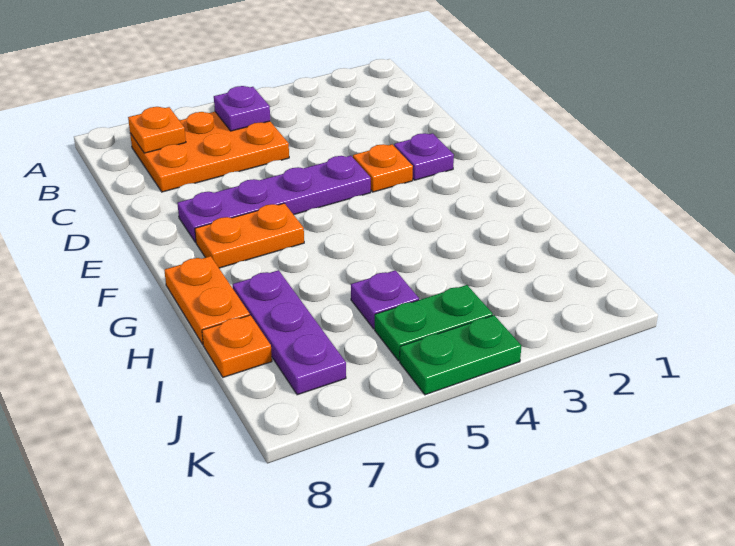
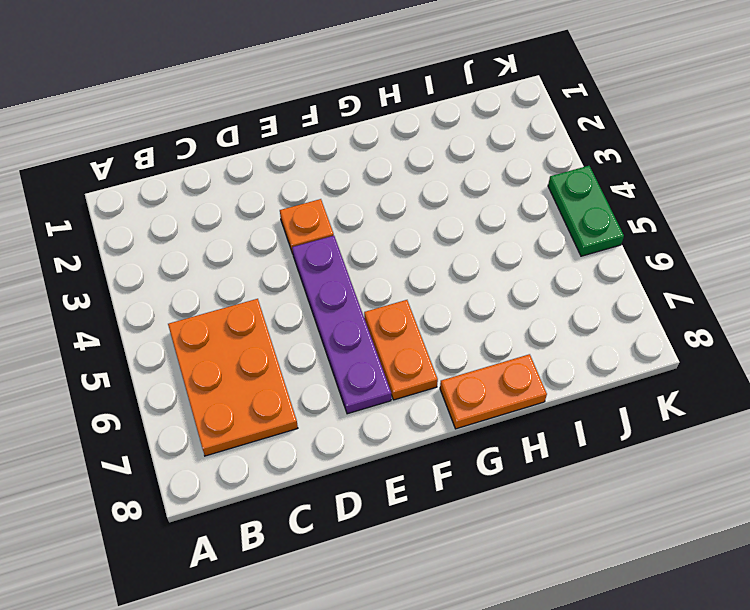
none -> purple plate E2 level 1
none -> purple plate H7:J7 level 1
none -> purple plate I5 level 1

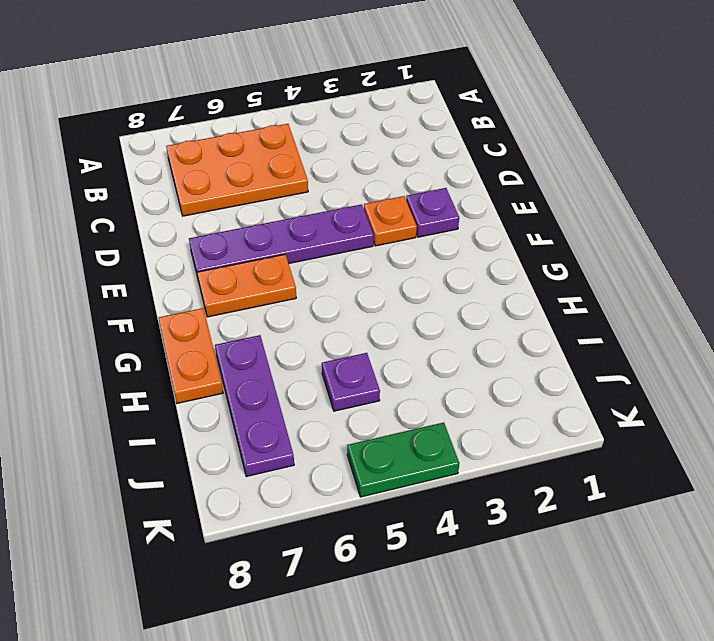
none -> orange plate I8 level 1
none -> green plate J4:J5 level 1
none -> purple plate B5 level 2

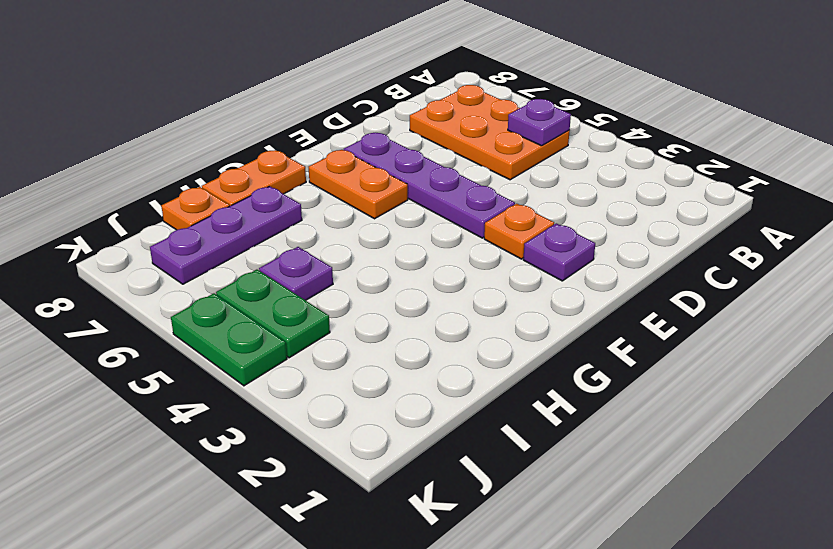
none -> orange plate B7 level 2

